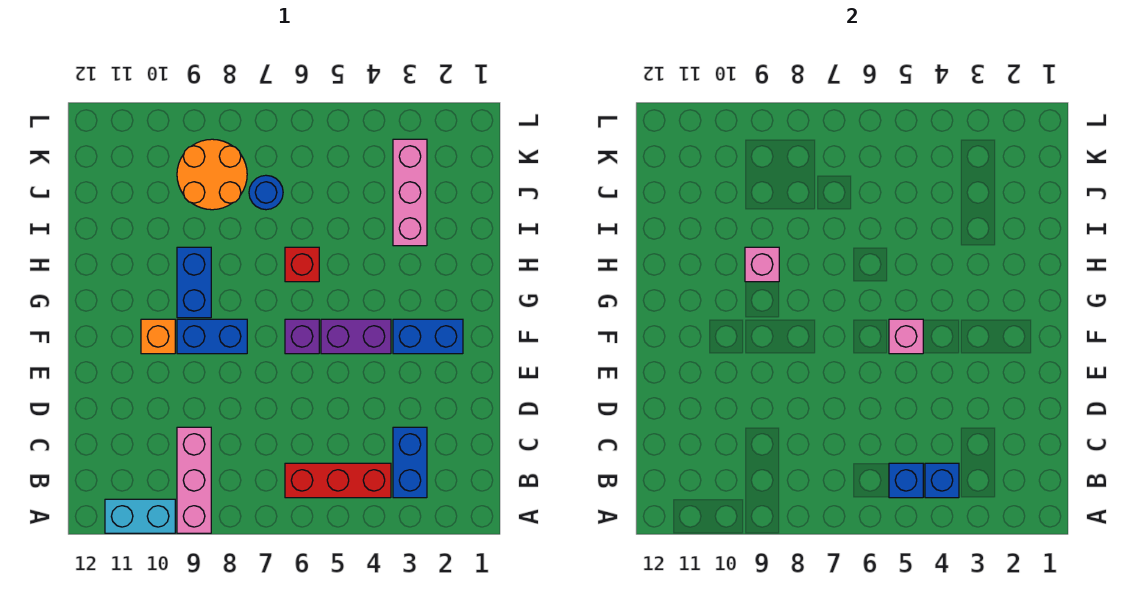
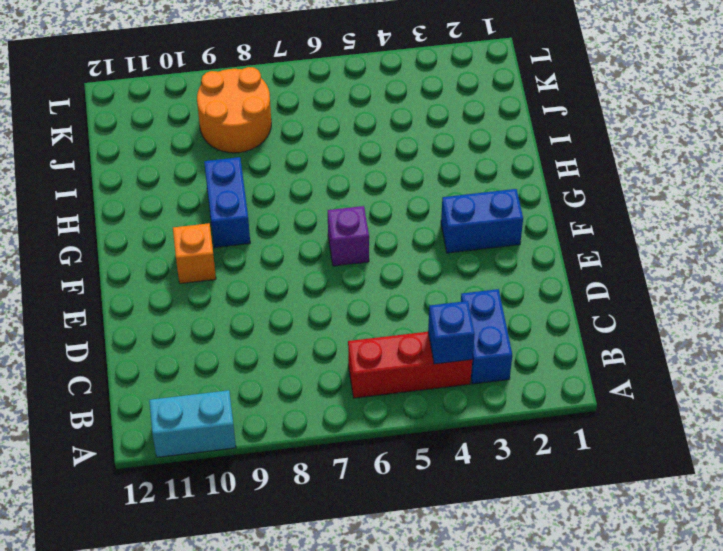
none -> pink brick A9:C9 level 1
none -> purple brick F4:F5 level 1
none -> blue brick F8:F9 level 1

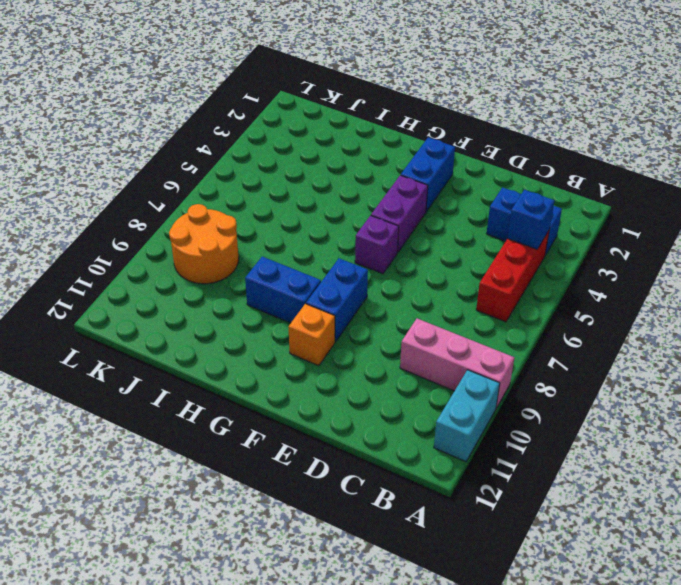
none -> red brick H6 level 1
none -> pink brick I3:K3 level 1
none -> blue round brick J7 level 1

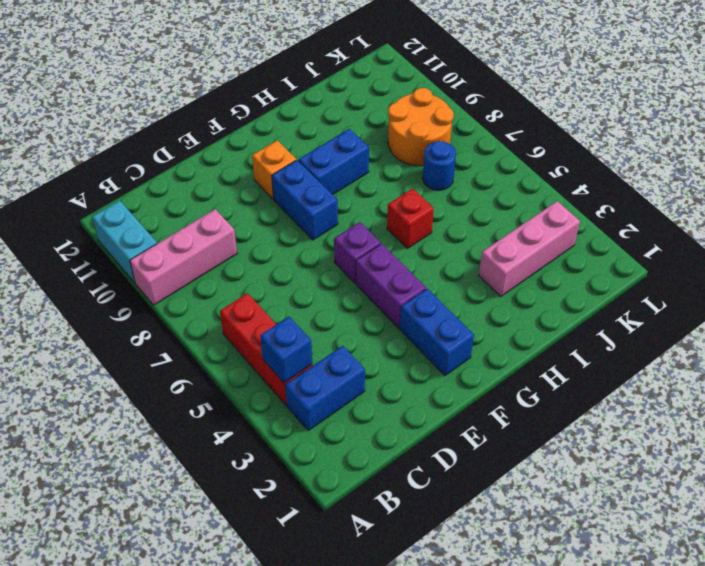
none -> blue brick B5 level 2
none -> pink brick F5 level 2
none -> pink brick H9 level 2

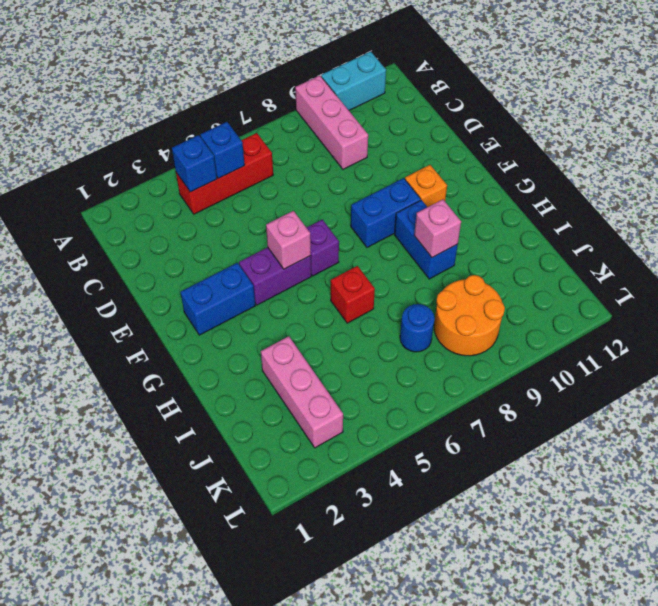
none -> blue brick B3:C3 level 1

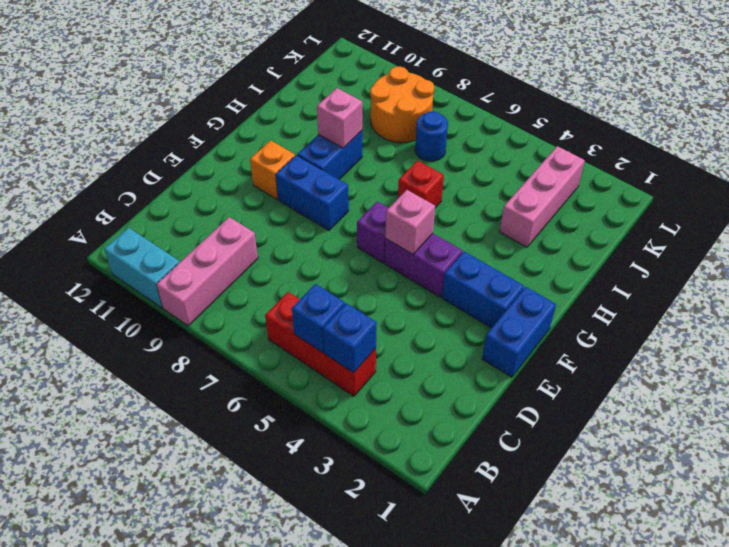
blue brick E1:F1 level 1 -> blue brick B3:C3 level 1

